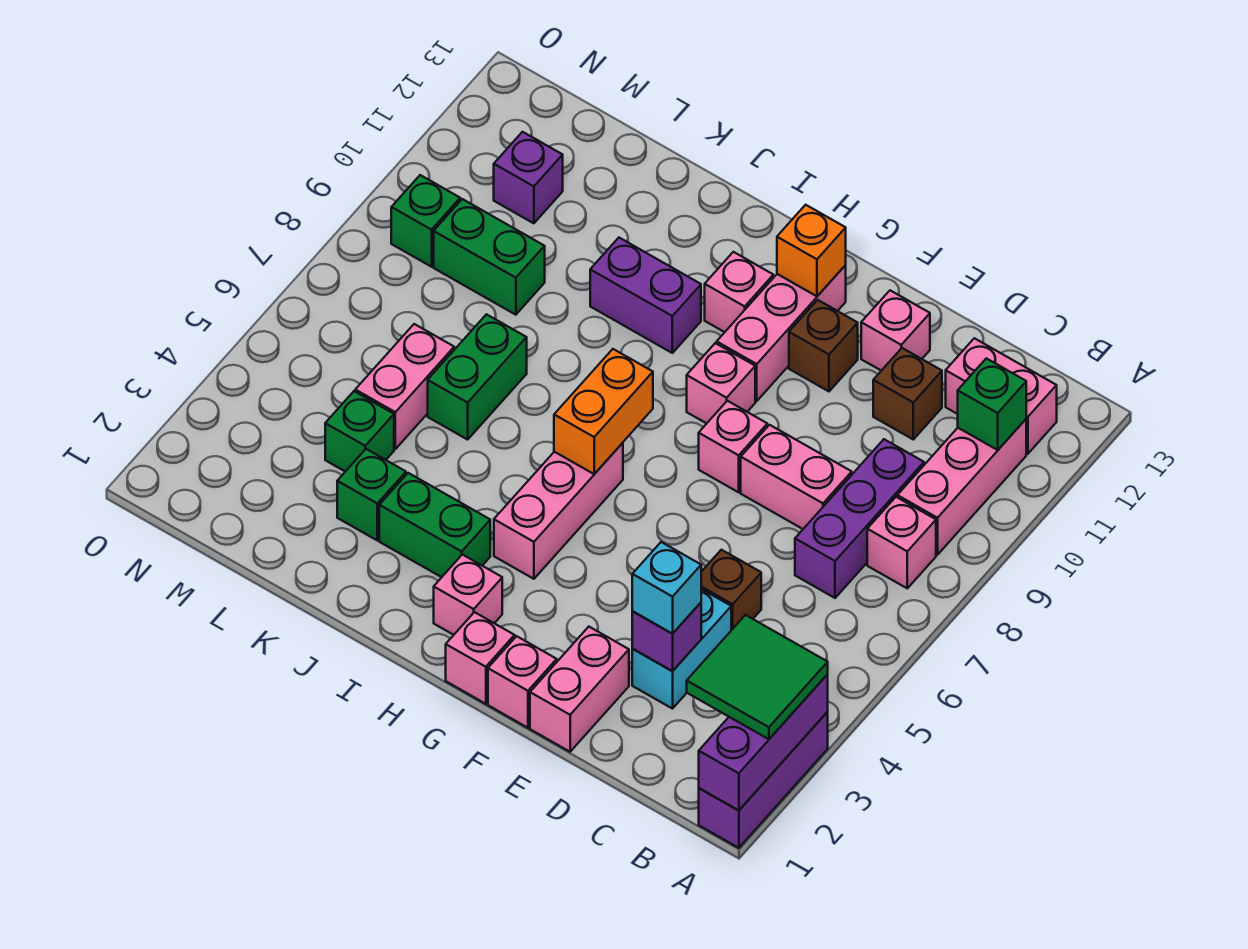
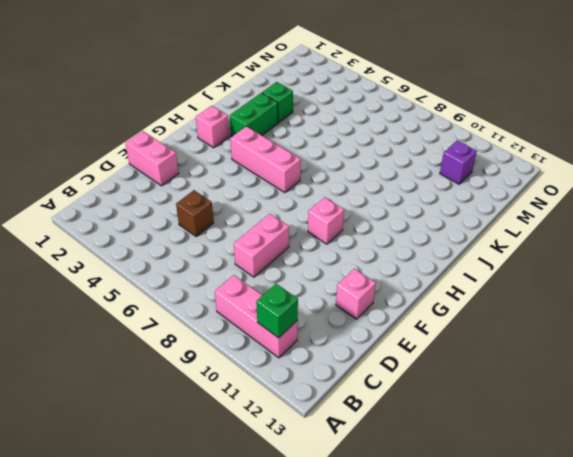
none -> purple brick A1:A3 level 1
none -> pink brick B8 level 1
none -> pink brick B12:C12 level 1
none -> purple brick C7:C9 level 1

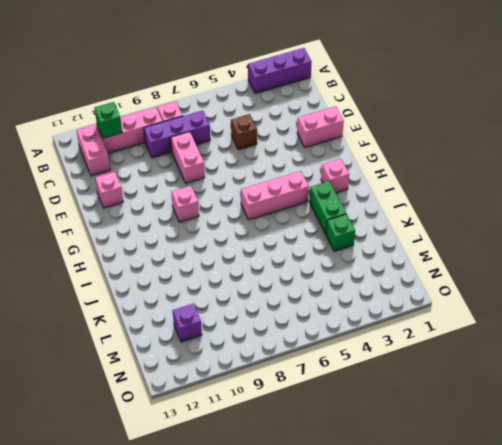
none -> cyan brick D3:D4 level 1
none -> brown brick D11 level 1
none -> pink brick F1 level 1
none -> pink brick F8 level 1

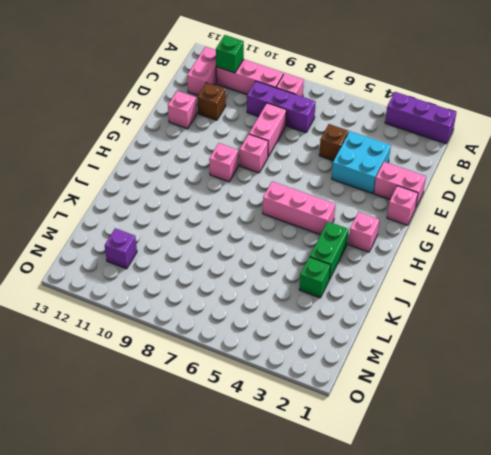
cyan brick D3:E4 level 1 -> cyan brick D3:D4 level 1
none -> brown brick F11 level 1
none -> pink brick G1 level 1
none -> pink brick G10:G12 level 1
none -> pink brick H11 level 1

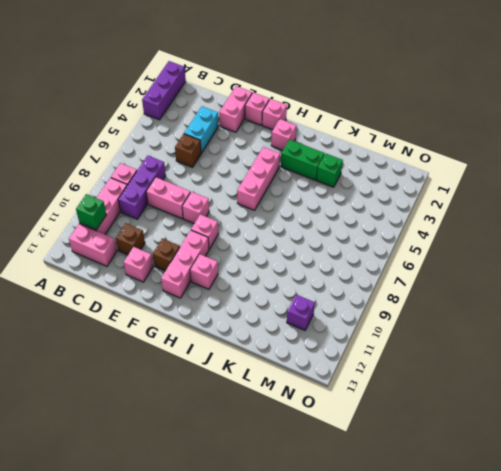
none -> purple brick I10:J10 level 1
none -> green brick K6:K7 level 1
none -> green brick L4 level 1
none -> pink brick L5:L6 level 1

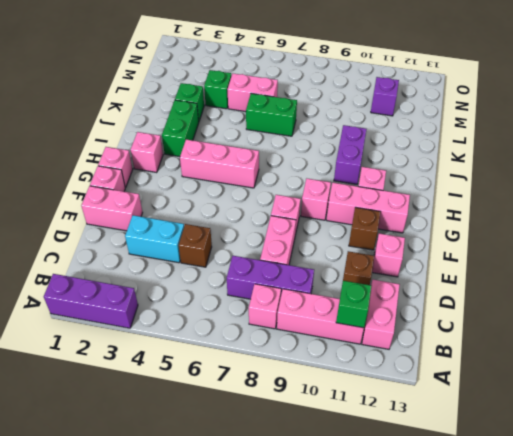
none -> green brick L9:M9 level 1
none -> green brick N9 level 1
none -> purple brick A1:A3 level 2
none -> purple brick D3 level 2

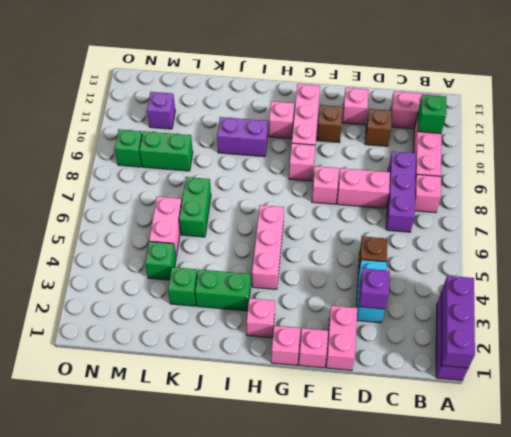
none -> orange brick G12 level 2
none -> orange brick H6:H7 level 2
none -> green tile A2:B3 level 3
none -> cyan brick D3 level 3

